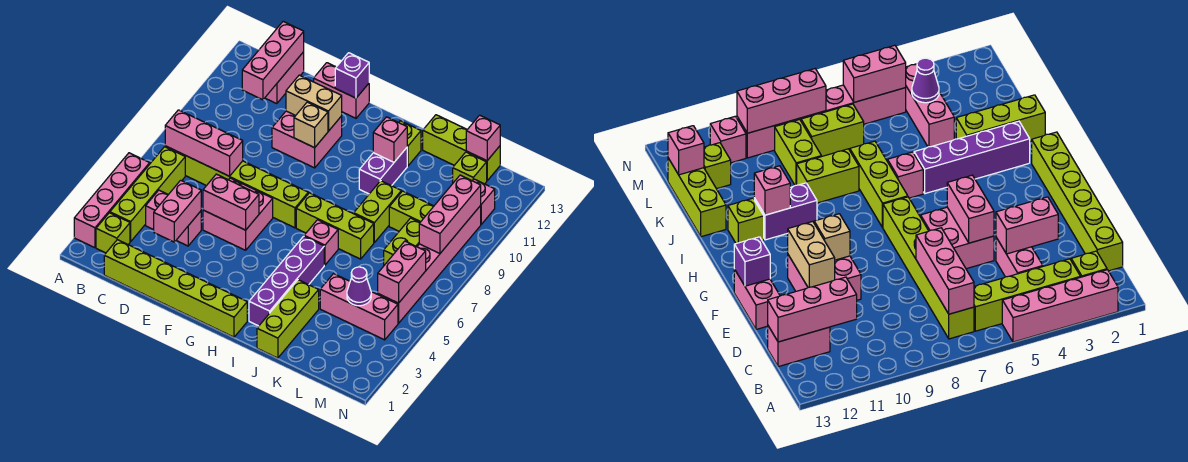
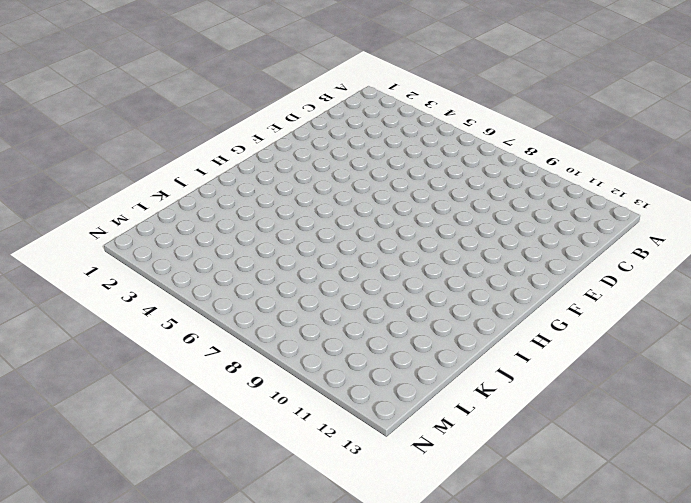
none -> pink brick A2:A5 level 1
none -> lime brick B2 level 1
none -> lime brick B3:B6 level 1
none -> lime brick B7:G7 level 1

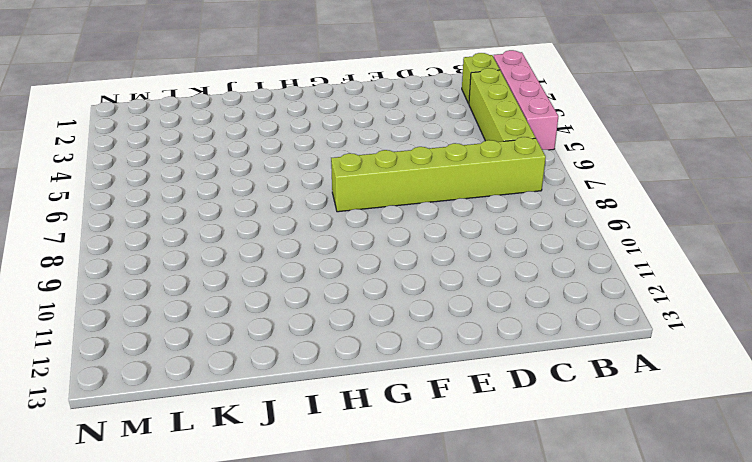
none -> lime brick C1:H1 level 1
none -> pink brick C4:D4 level 1
none -> pink brick C12:C13 level 1
none -> pink brick E5:F6 level 1

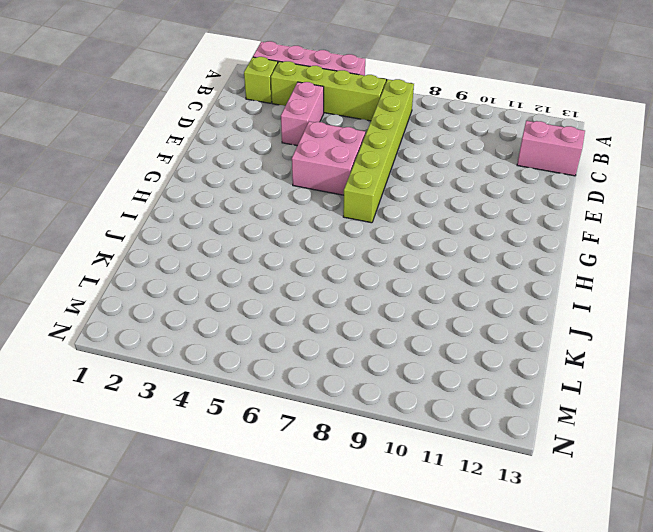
none -> lime brick C1:H1 level 1
none -> pink brick E10:F11 level 1
none -> pink brick E13:F13 level 1
none -> lime brick H7:J7 level 1

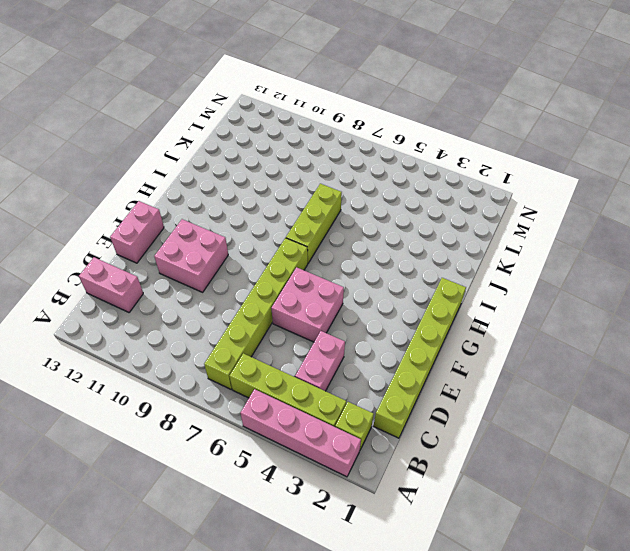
none -> purple brick I2:I5 level 1
none -> pink brick I6 level 1
none -> purple brick I10:I11 level 1
none -> lime brick I12 level 1

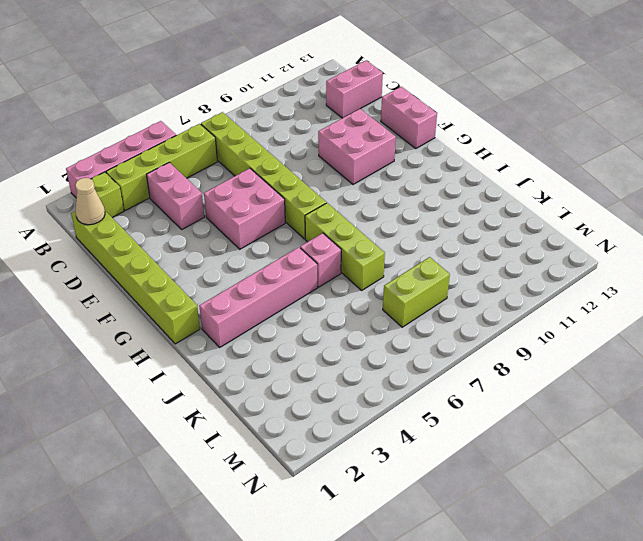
tan cone C1 level 2 -> none
pink brick I2:I5 level 1 -> purple brick I2:I5 level 1
none -> purple brick I10:I11 level 1
none -> lime brick I12 level 1
none -> lime brick J1:J3 level 1
none -> lime brick J8:J9 level 1

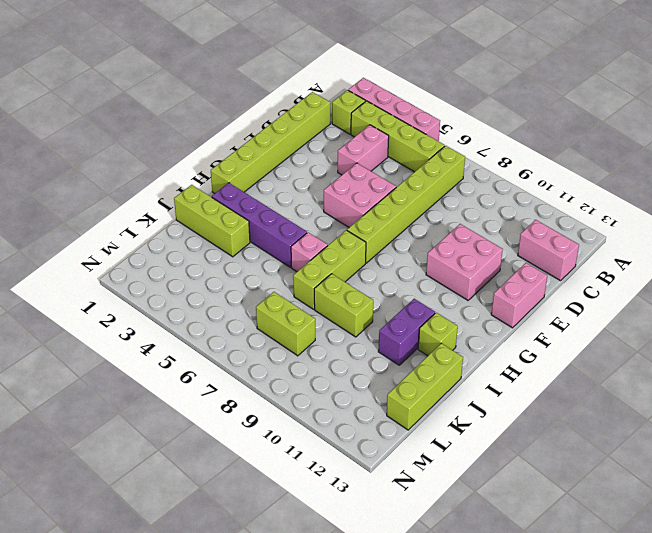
purple brick I11:J11 level 1 -> purple brick I10:I11 level 1
none -> pink brick K4:M4 level 1
none -> lime brick K9:L9 level 1
none -> lime brick L12 level 1
none -> pink brick M5:M10 level 1

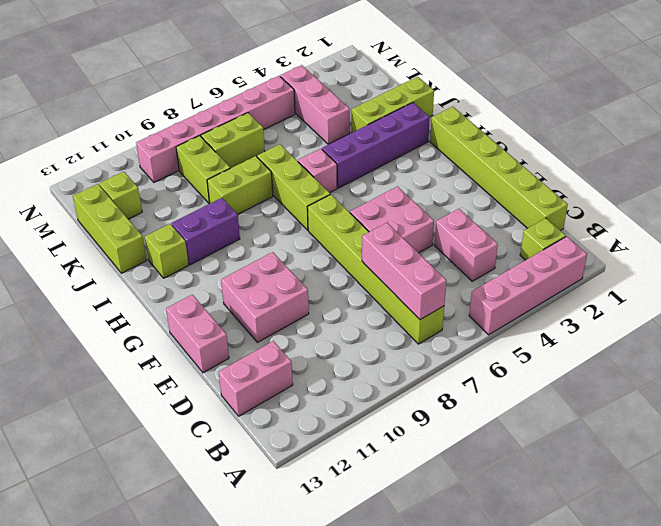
none -> lime brick B3:B6 level 1
none -> pink brick M11 level 1
none -> pink brick C11:C13 level 2
none -> pink brick D3:D4 level 2

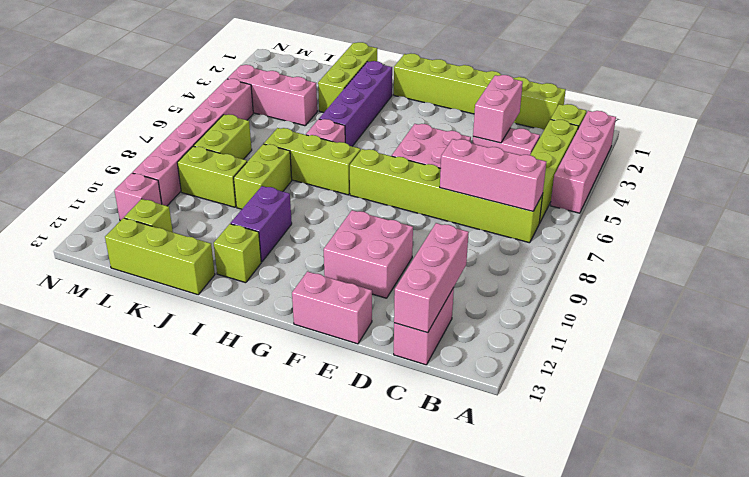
none -> pink brick E5:F5 level 2
none -> tan brick E11:F11 level 2
none -> tan brick F10 level 2
none -> purple brick F13 level 2

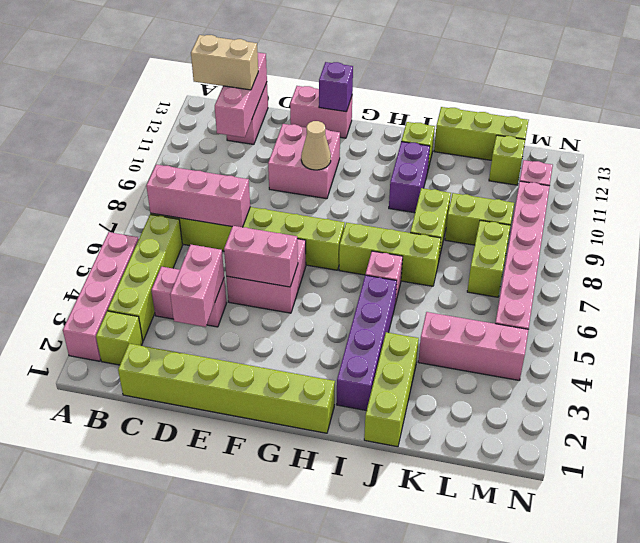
tan brick B12:C12 level 3 -> tan brick E11:F11 level 2
tan cone F10 level 2 -> tan brick F10 level 2
none -> pink brick I11 level 2
none -> purple cone L4 level 2
none -> pink brick L13 level 2
none -> pink brick M5:M6 level 2

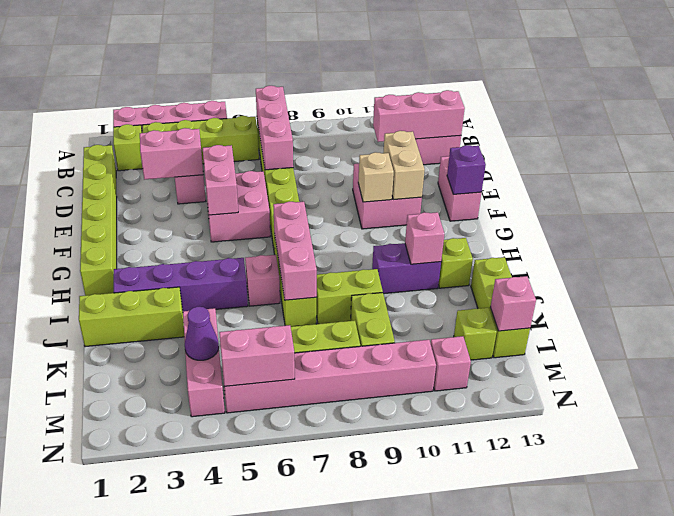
pink brick H7:J7 level 2 -> pink brick M8:M10 level 2

